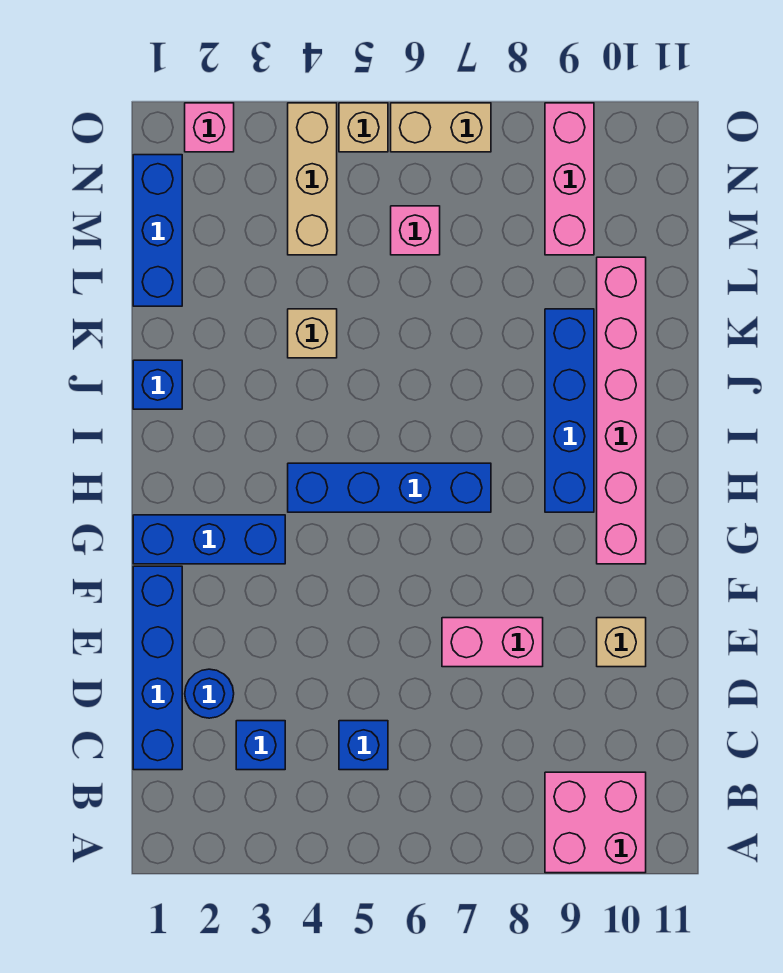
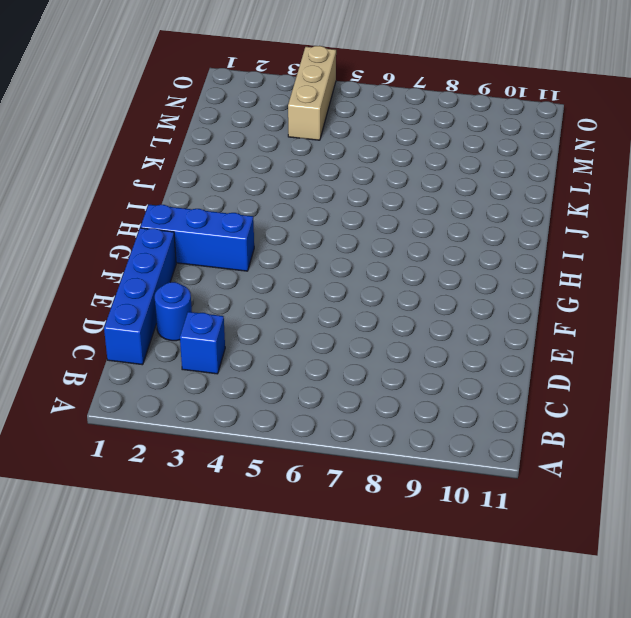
none -> pink brick A9:B10 level 1
none -> blue brick C5 level 1
none -> pink brick E7:E8 level 1

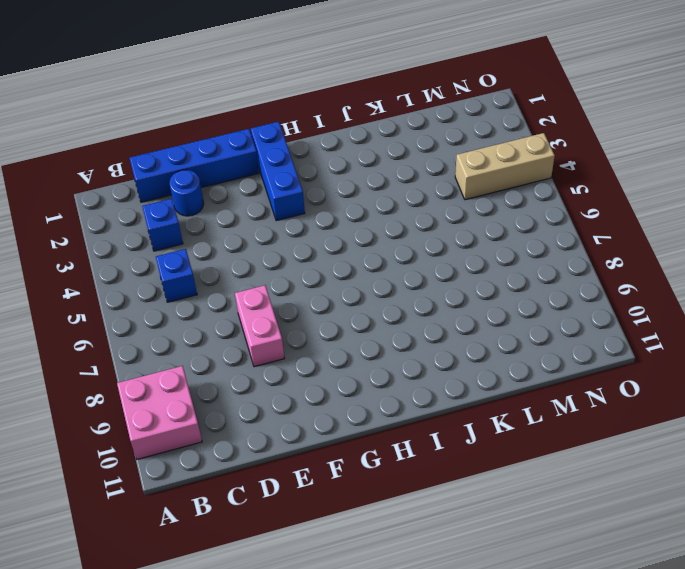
none -> tan brick E10 level 1
none -> pink brick G10:L10 level 1
none -> blue brick H4:H7 level 1

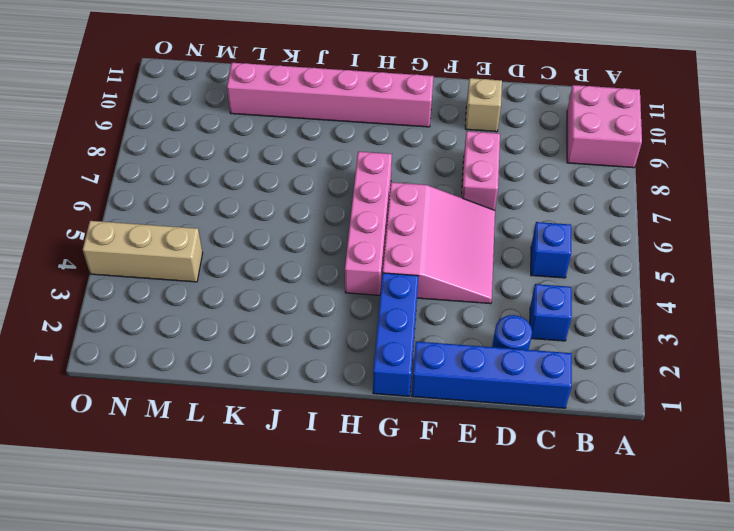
pink slope E4:G6 level 1 top G -> none
pink brick H4:H7 level 1 -> blue brick H4:H7 level 1
none -> blue brick H9:K9 level 1
none -> blue brick J1 level 1
none -> tan brick K4 level 1

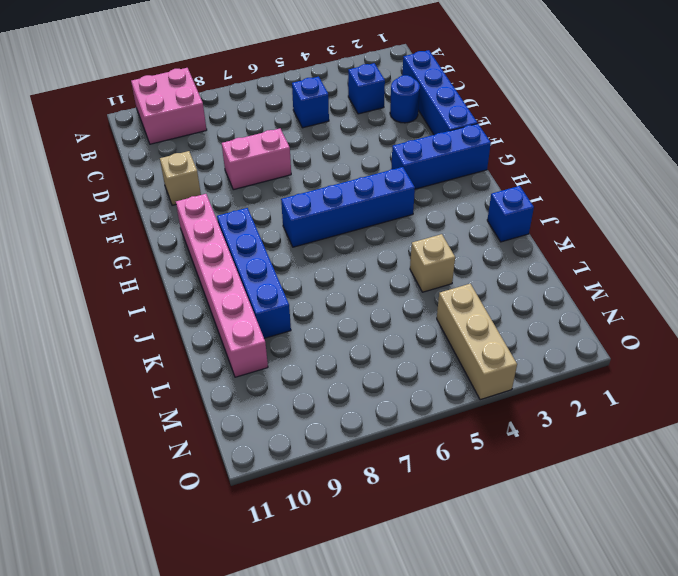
none -> blue brick L1:N1 level 1
none -> pink brick M6 level 1
none -> pink brick M9:O9 level 1

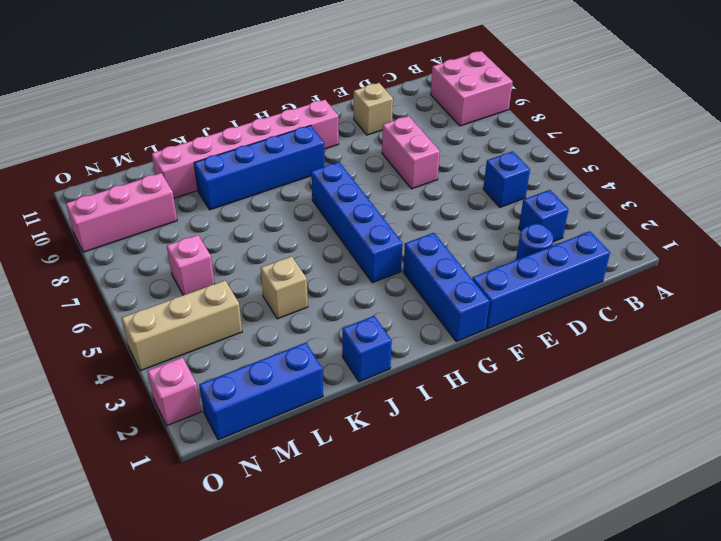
none -> tan brick O5 level 1
none -> tan brick O6:O7 level 1

